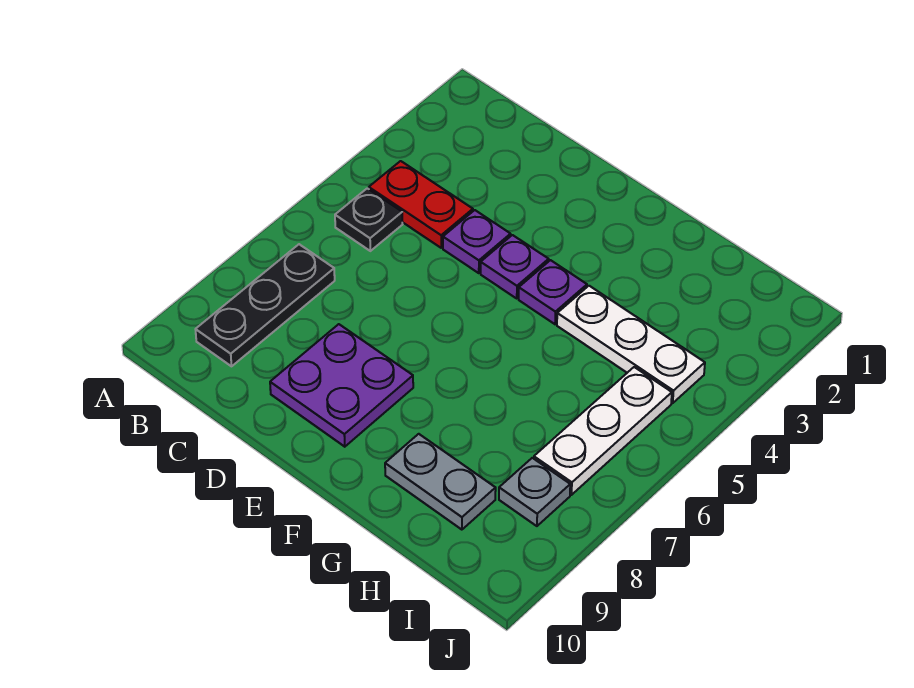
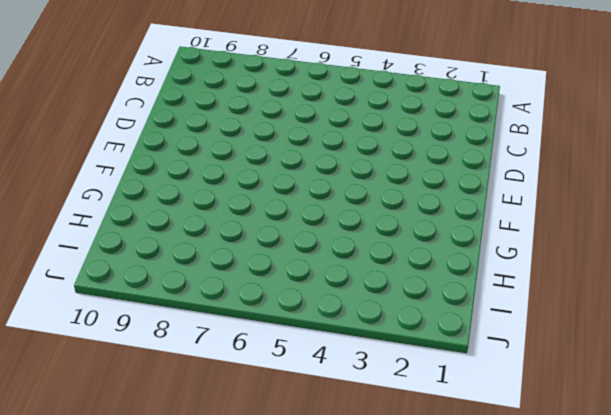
none -> red plate B4:C4 level 1
none -> black plate B5 level 1

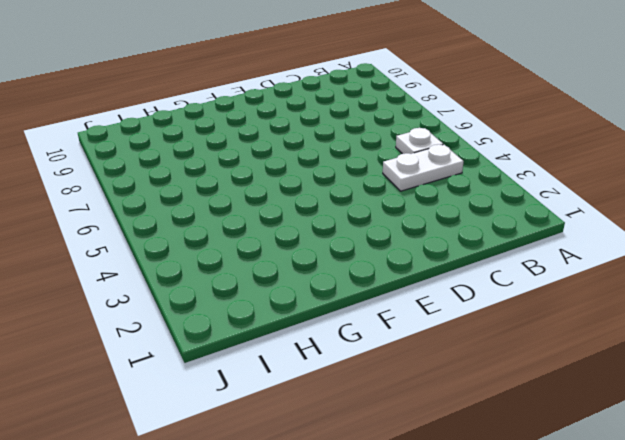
white plate B4:C4 level 1 -> red plate B4:C4 level 1
white plate B5 level 1 -> black plate B5 level 1
none -> black plate B7:B9 level 1
none -> purple plate D4 level 1

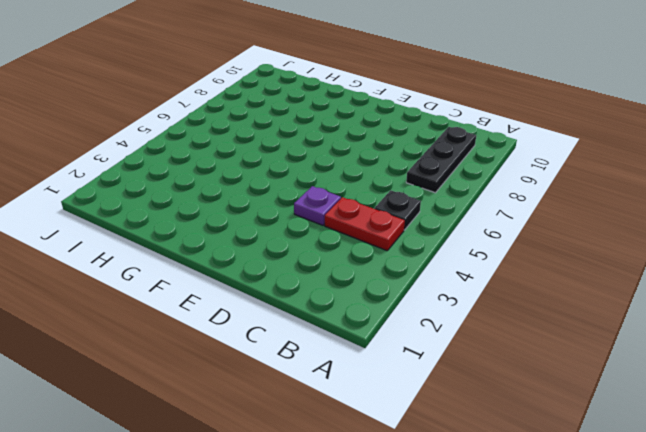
none -> purple plate D8:E9 level 1
none -> purple plate E4 level 1

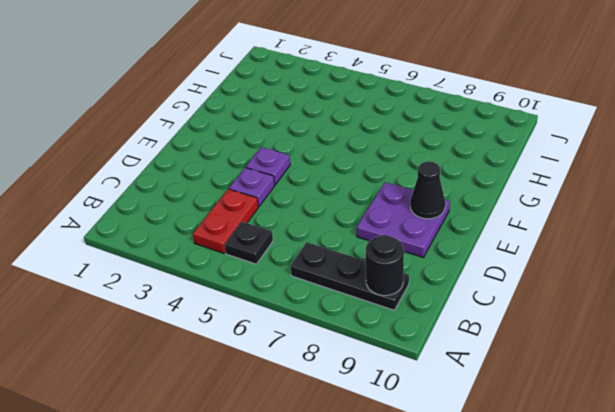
black round brick B9 level 2 -> none
black cone E9 level 2 -> none
none -> purple plate F4 level 1
none -> white plate G4:I4 level 1

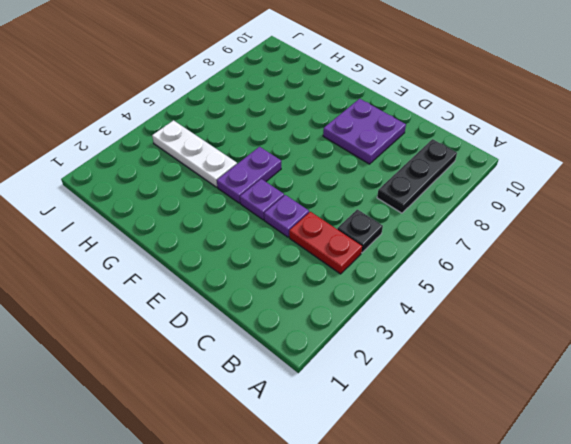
purple plate F4:F5 level 1 -> purple plate F4 level 1
none -> grey plate G9:H9 level 1
none -> white plate I5:I7 level 1

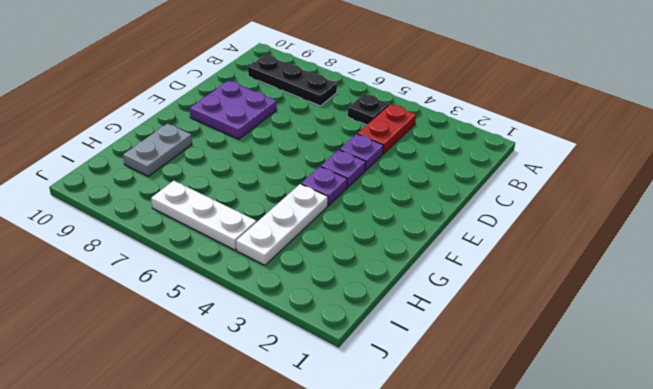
none -> grey plate I8 level 1

